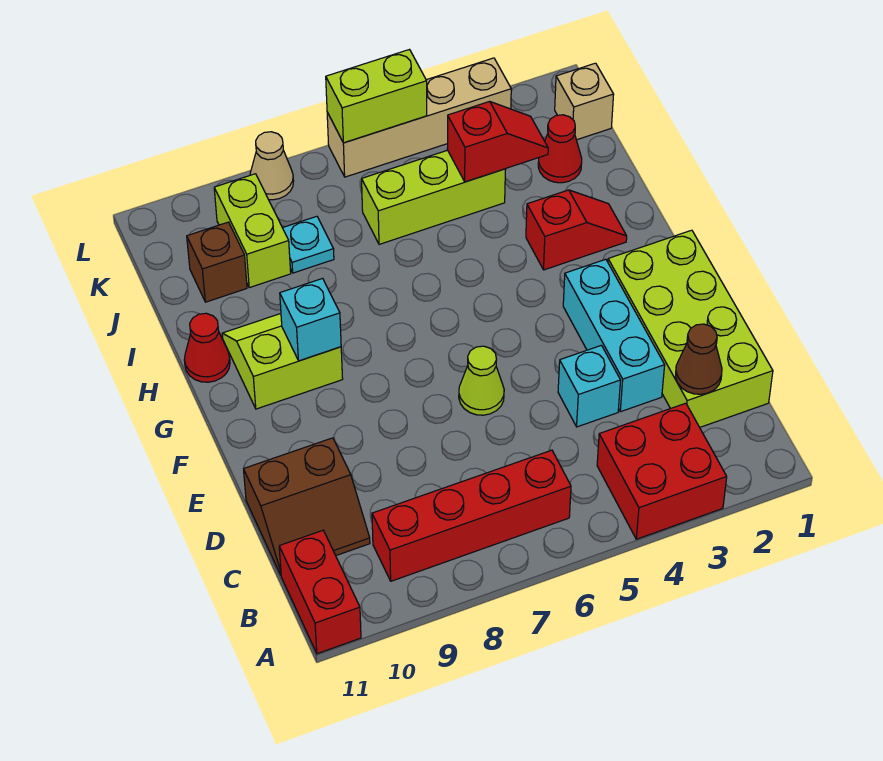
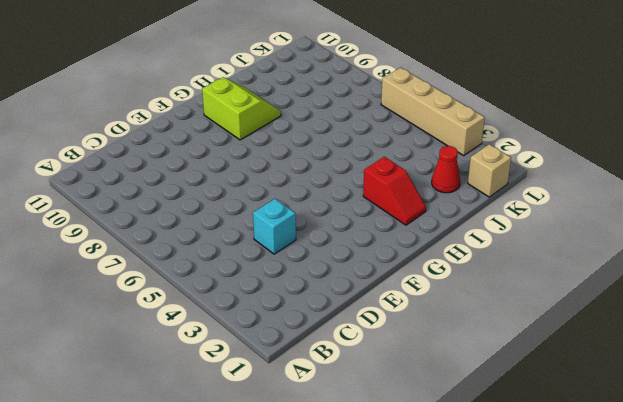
none -> red brick A3:B4 level 1
none -> red brick A11:B11 level 1
none -> red brick B6:B9 level 1

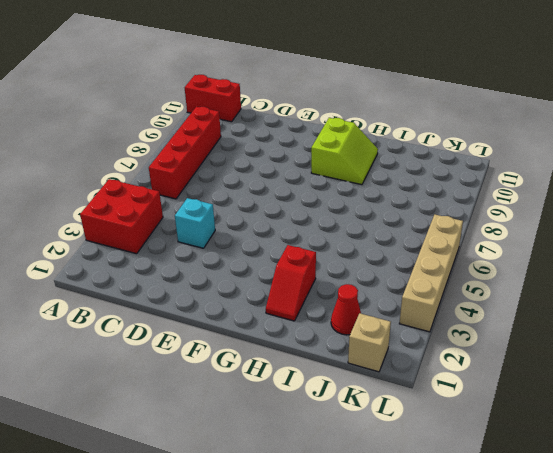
none -> lime brick C1:F2 level 1
none -> brown slope C10:D11 level 1 top D
none -> cyan brick D3:F3 level 1

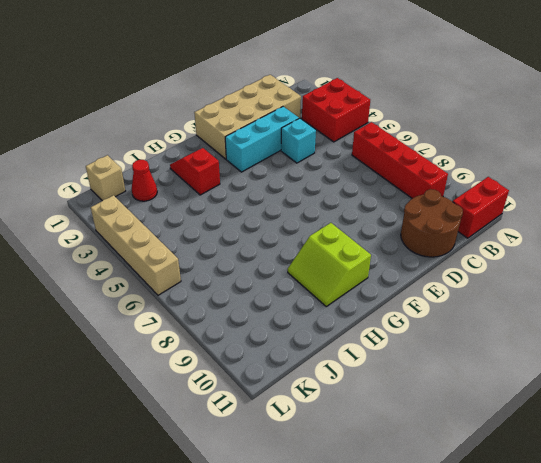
tan brick C1:F2 level 1 -> lime brick C1:F2 level 1
brown round brick C10:D11 level 1 -> brown slope C10:D11 level 1 top D
none -> lime cone E6 level 1
none -> red cone H11 level 1
none -> lime brick J4:J6 level 1

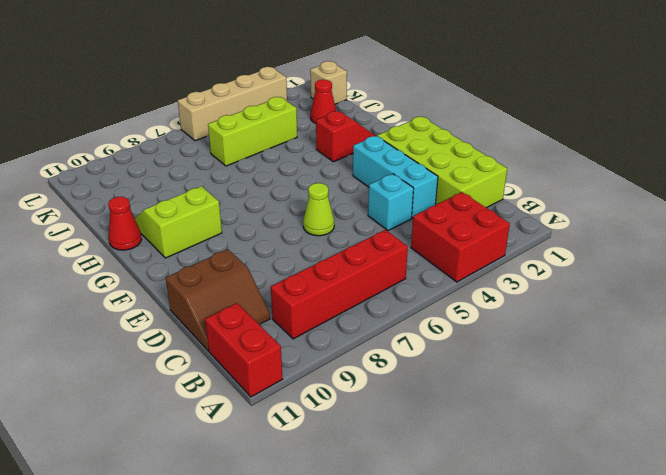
none -> cyan plate J8 level 1
none -> lime brick J9:K9 level 1
none -> brown brick J10 level 1

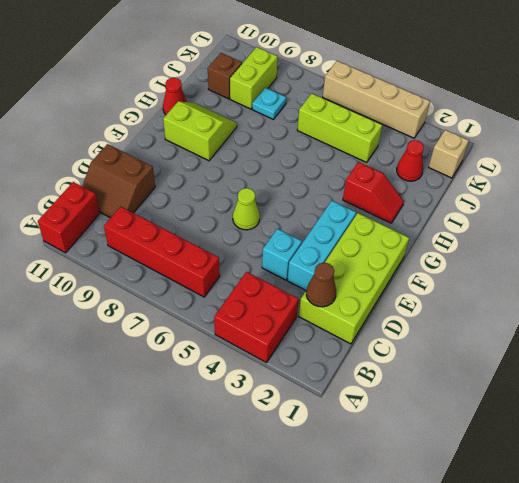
none -> tan cone L8 level 1
none -> cyan brick G9 level 2
none -> red slope J3:J4 level 2 top 4

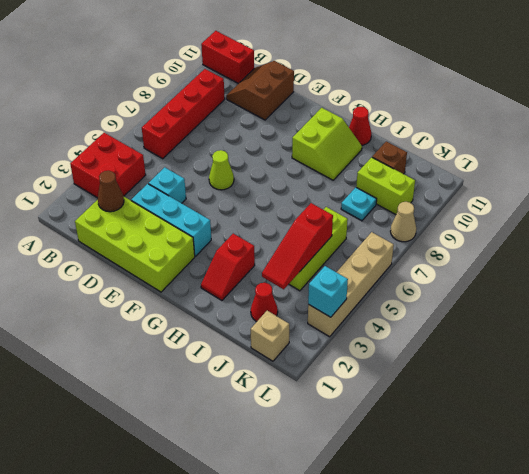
red slope J3:J5 level 2 top 5 -> red slope J3:J4 level 2 top 4
cyan brick L3 level 2 -> cyan brick G9 level 2
none -> lime brick L5:L6 level 2

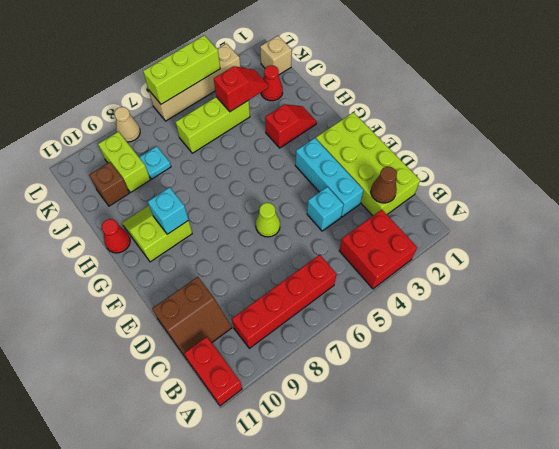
lime brick L4:L6 level 2 -> lime brick L5:L6 level 2

